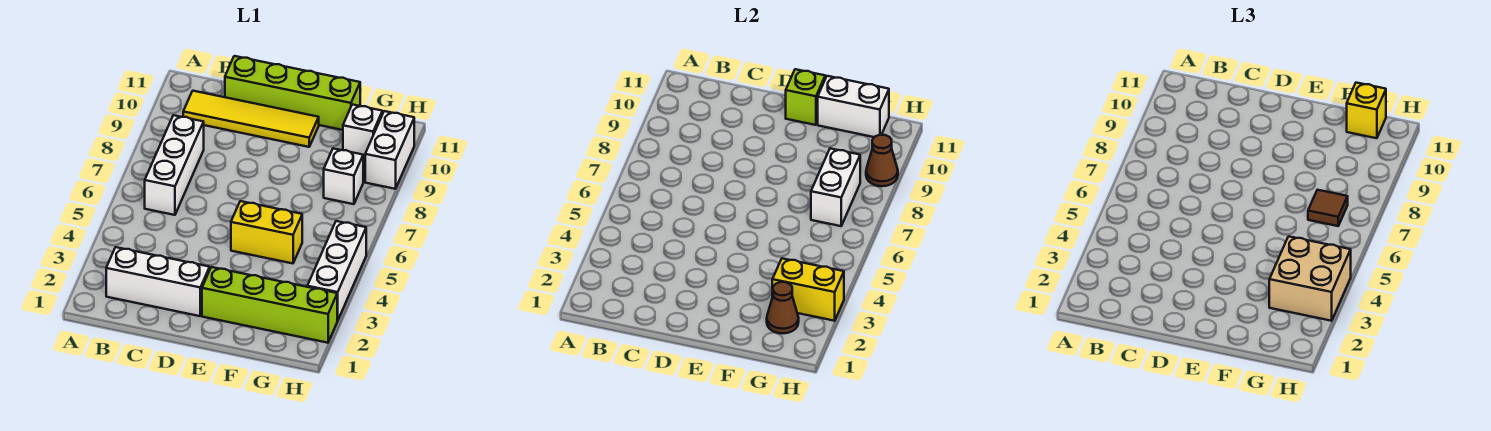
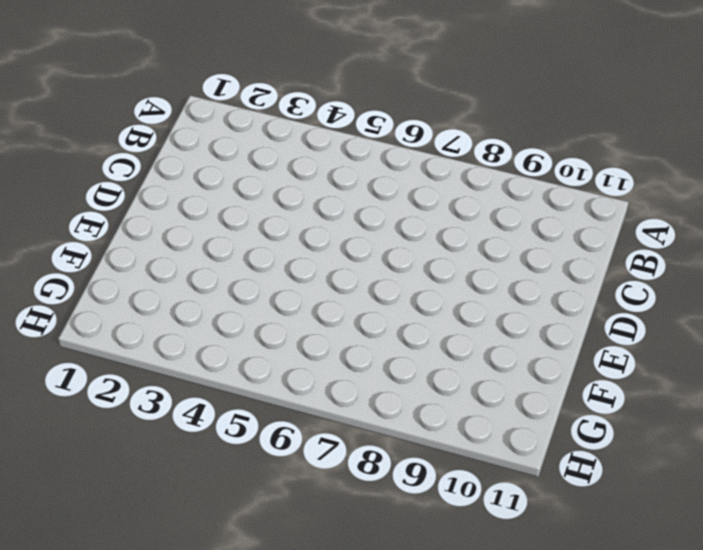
none -> white brick B2:D2 level 1
none -> white brick B6:B8 level 1
none -> yellow tile B10:E10 level 1

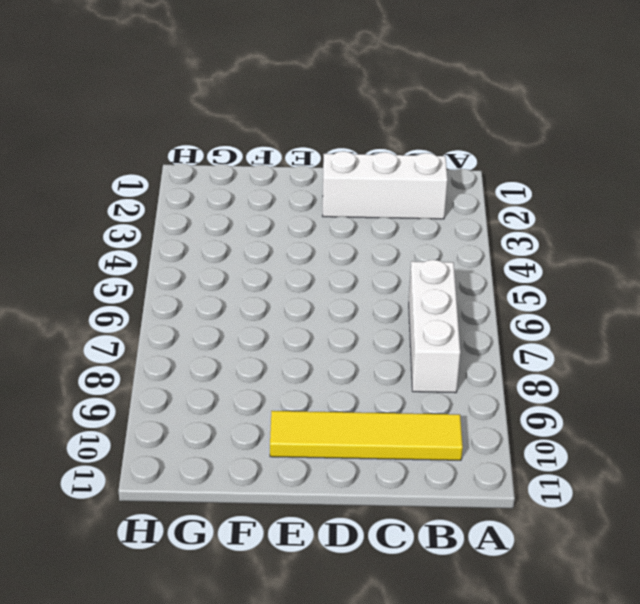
none -> lime brick C11:F11 level 1
none -> lime brick E2:H2 level 1
none -> yellow brick E5:F5 level 1

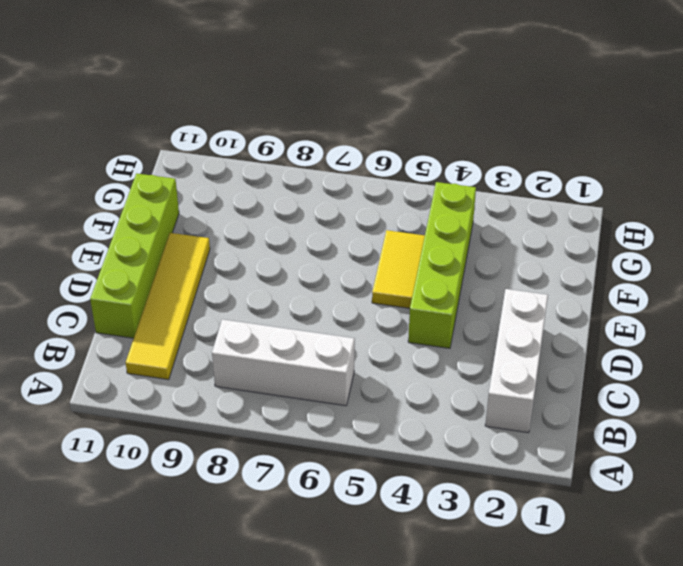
lime brick D4:G4 level 1 -> lime brick E2:H2 level 1
yellow tile E5:F5 level 1 -> yellow brick E5:F5 level 1
none -> white brick G8 level 1
none -> white brick G10 level 1
none -> white brick H3:H5 level 1

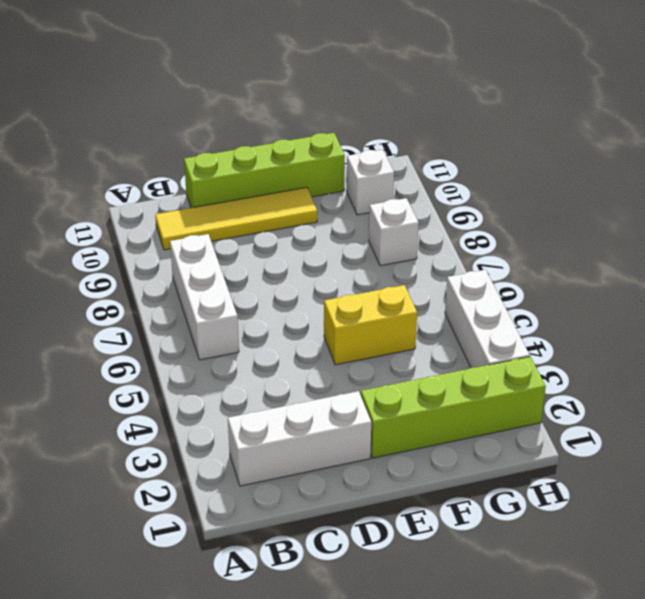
none -> white brick H9:H10 level 1
none -> lime brick E11 level 2
none -> white brick F11:G11 level 2

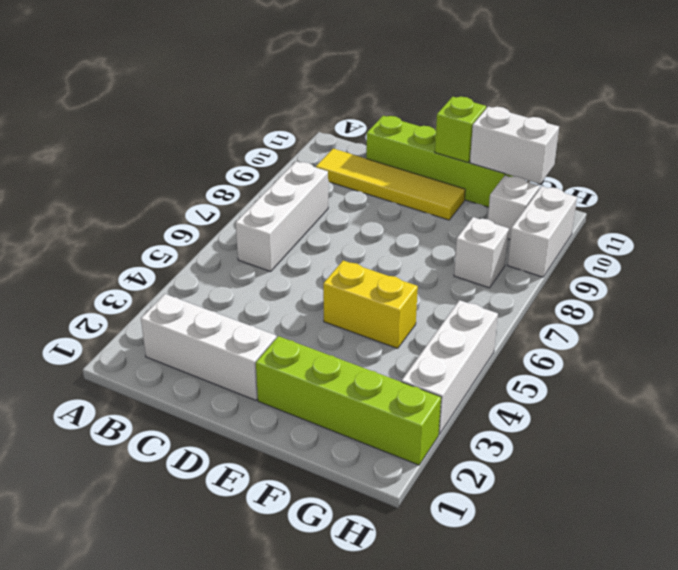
none -> brown cone G2 level 2
none -> yellow brick G3:H3 level 2
none -> white brick G7:G8 level 2

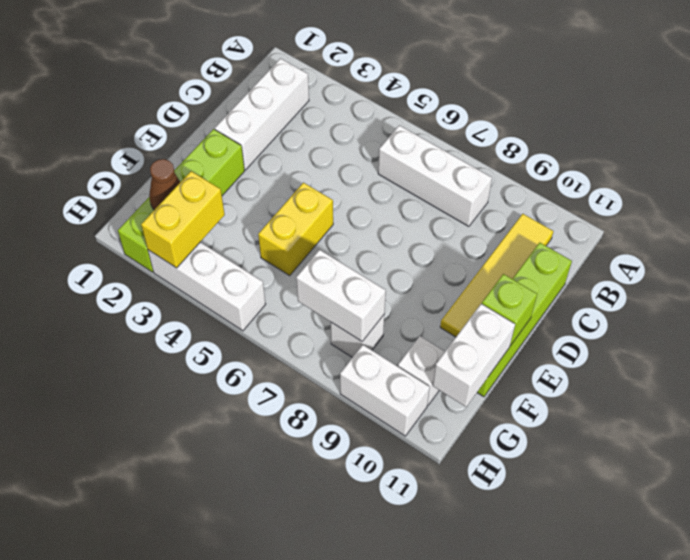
none -> brown cone H9 level 2
none -> tan brick G3:H4 level 3
none -> brown tile G7 level 3

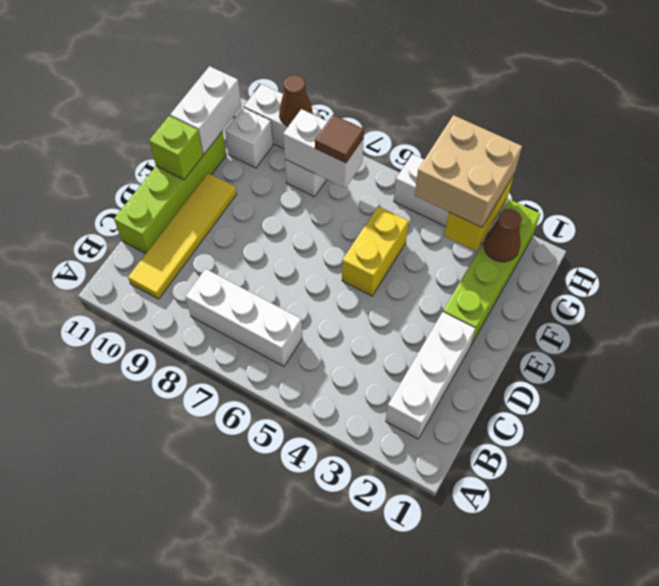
none -> yellow brick G11 level 3

